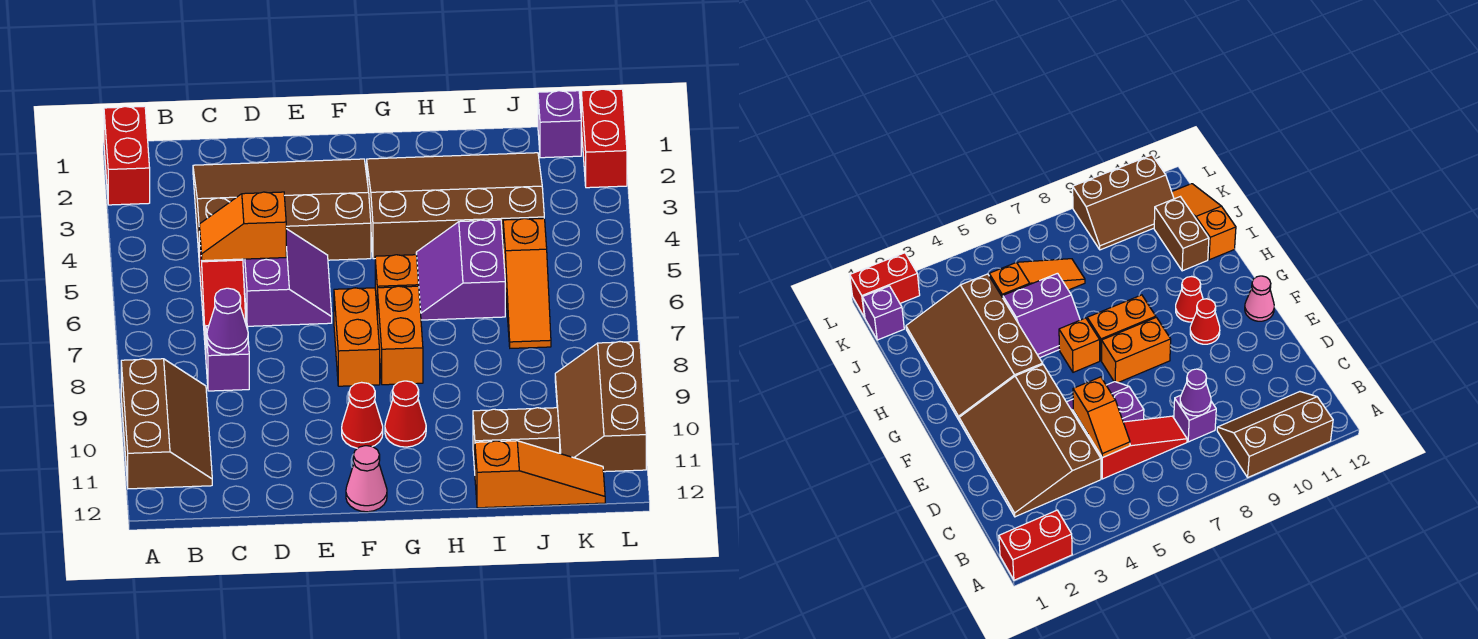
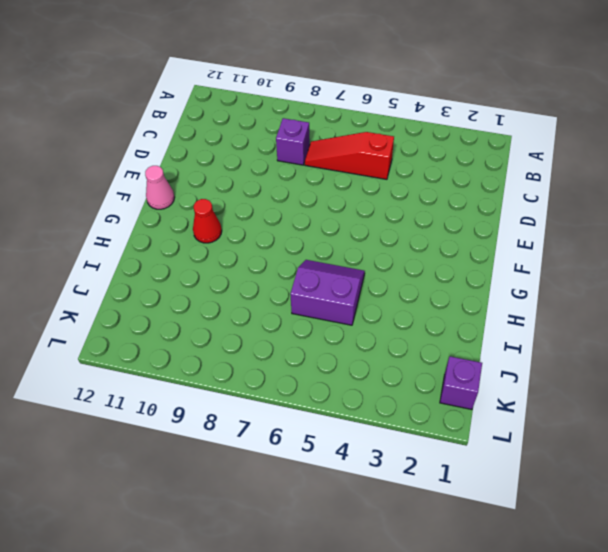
none -> red brick A1:A2 level 1
none -> brown slope A9:B11 level 1 top A
none -> brown slope C2:F4 level 1 top 4

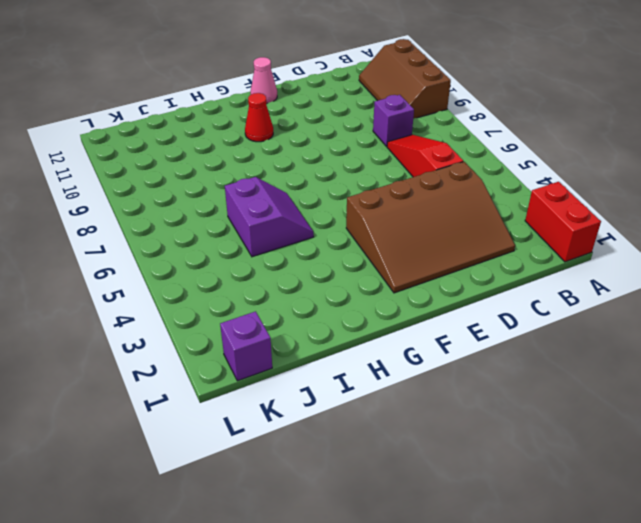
none -> purple slope D5:E6 level 1 top D
none -> orange brick F7:F8 level 1
none -> red cone F10 level 1

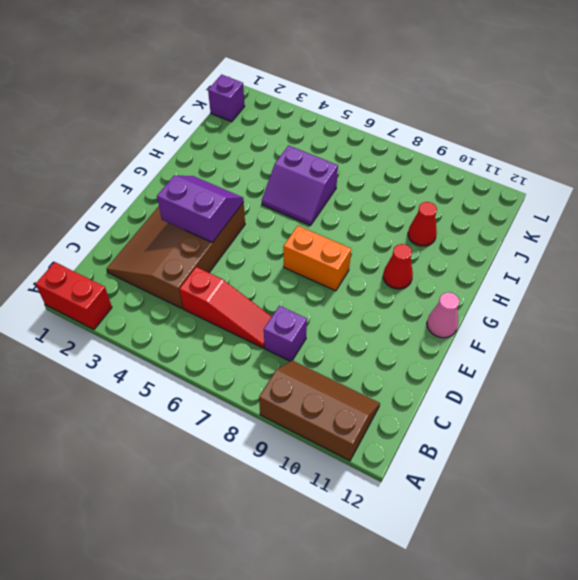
purple slope E3:F4 level 2 top E -> purple slope D5:E6 level 1 top D
red cone I10 level 1 -> red cone F10 level 1
none -> brown slope G2:J4 level 1 top 4
none -> orange brick G6 level 1
none -> orange brick G7:G8 level 1

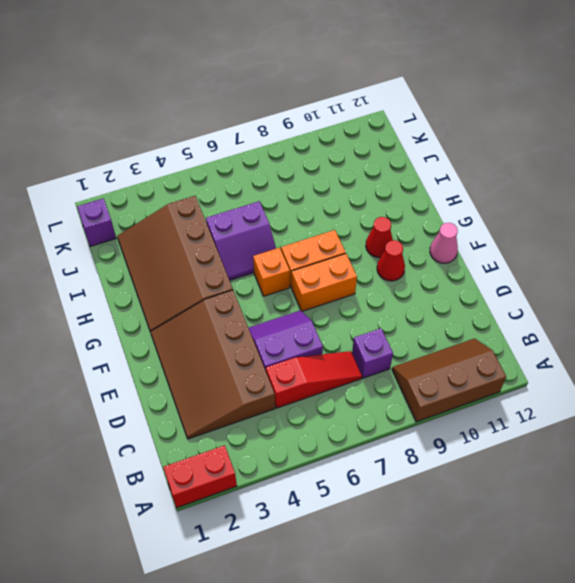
none -> brown brick I11:J11 level 1
none -> orange slope I12:K12 level 1 top I
none -> orange slope J5:J7 level 1 top 5

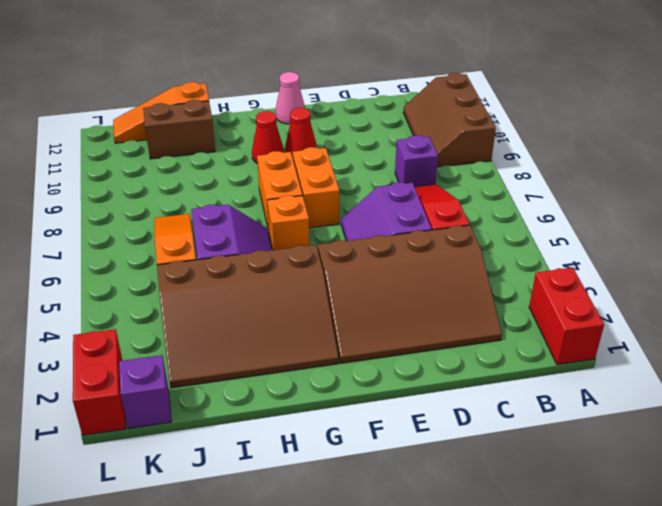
none -> brown slope K9:L11 level 1 top L
none -> orange slope C5:D5 level 2 top D
none -> purple cone C8 level 2

